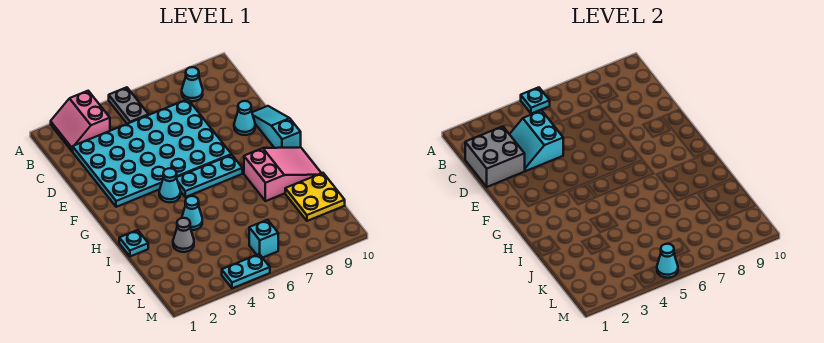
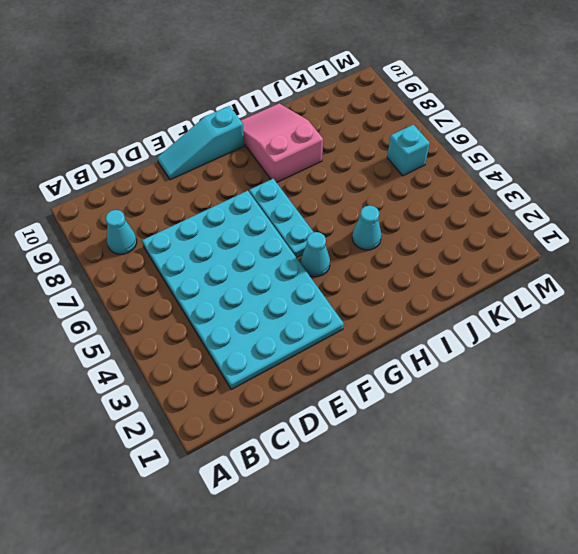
none -> pink slope A2:B3 level 1 top 3
none -> grey plate A5:B5 level 1
none -> cyan cone E9 level 1

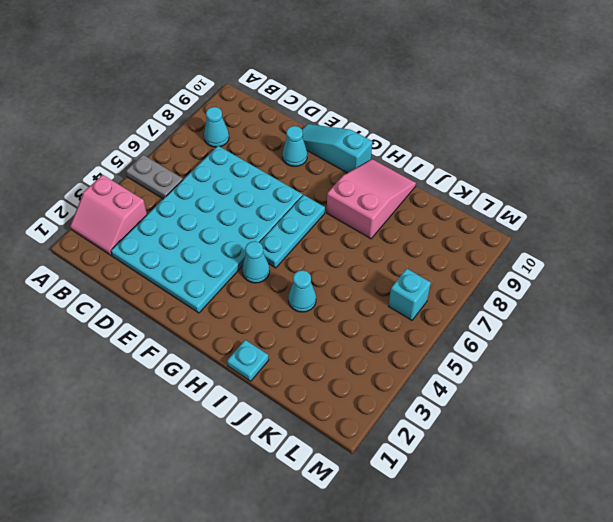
none -> grey cone J3 level 1
none -> yellow plate J9:K10 level 1
none -> cyan plate M4:M5 level 1

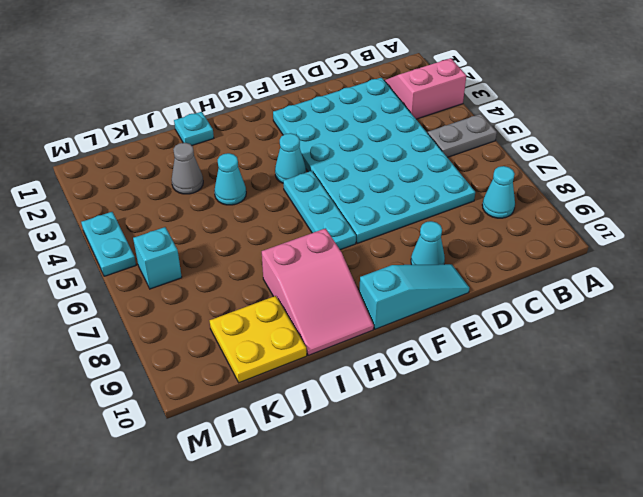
none -> cyan plate A5 level 2
none -> grey brick C1:D2 level 2
none -> cyan slope C3:D4 level 2 top 4

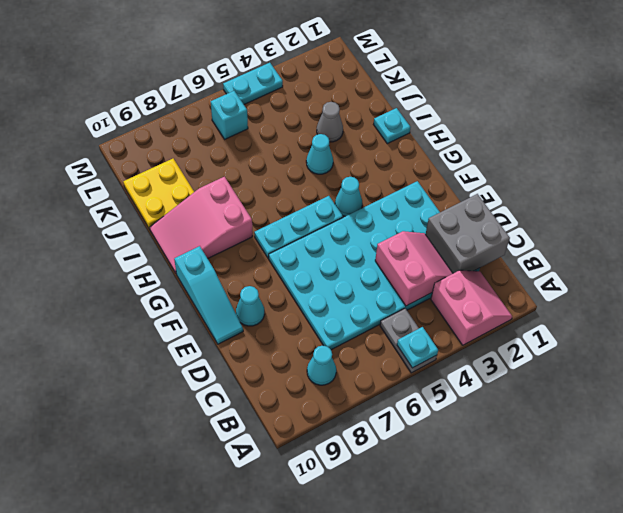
pink slope C3:D4 level 2 top 4 -> cyan slope C3:D4 level 2 top 4
none -> cyan cone M5 level 2

